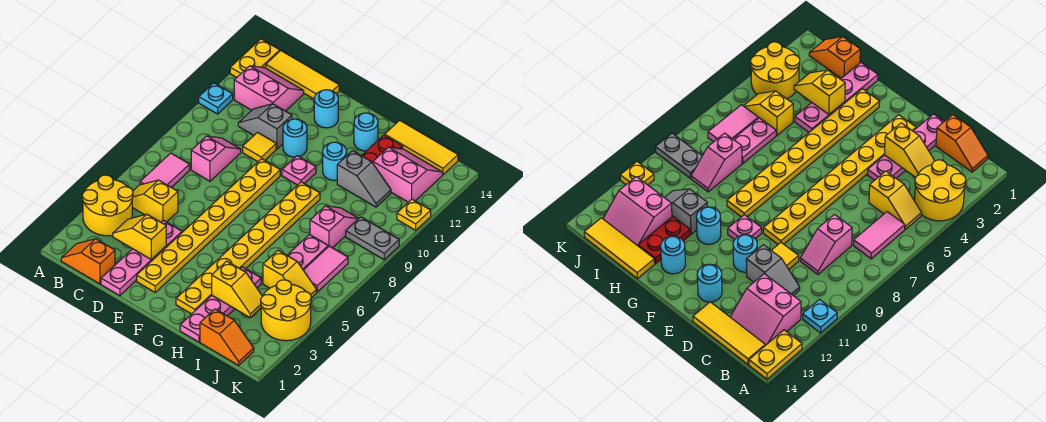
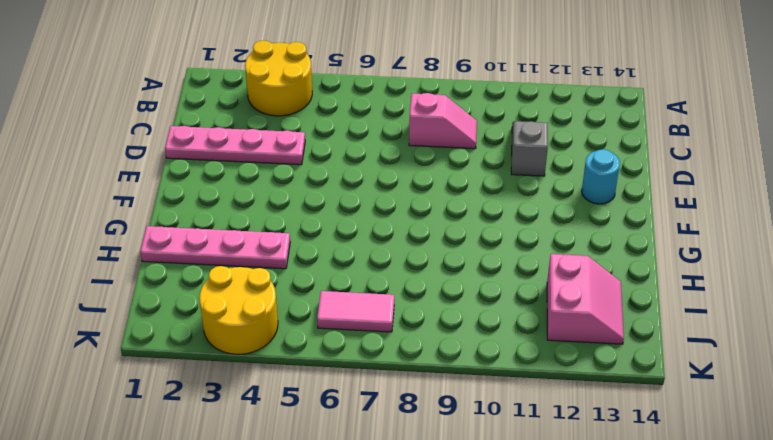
none -> cyan plate A11 level 1
none -> yellow plate A13:A14 level 1
none -> orange slope B1:C1 level 1 top C
none -> yellow slope B5:C5 level 1 top C

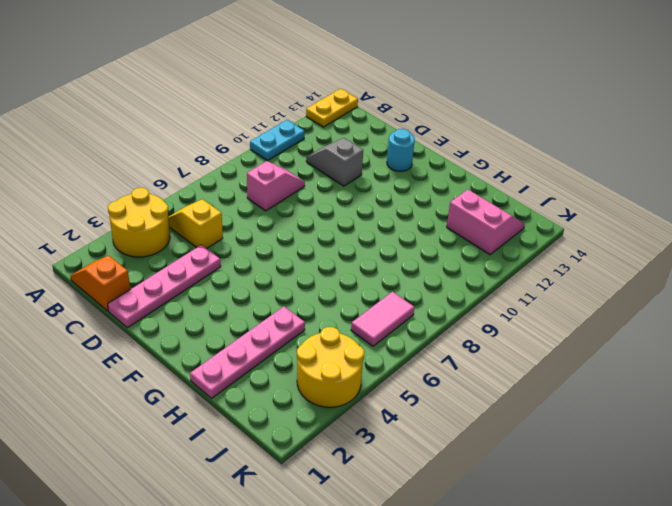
cyan plate A10:A11 level 1 -> cyan plate A11 level 1
none -> pink tile B6:B7 level 1
none -> pink slope B12:C13 level 1 top 12
none -> yellow tile B14:D14 level 1
none -> yellow tile D10 level 1

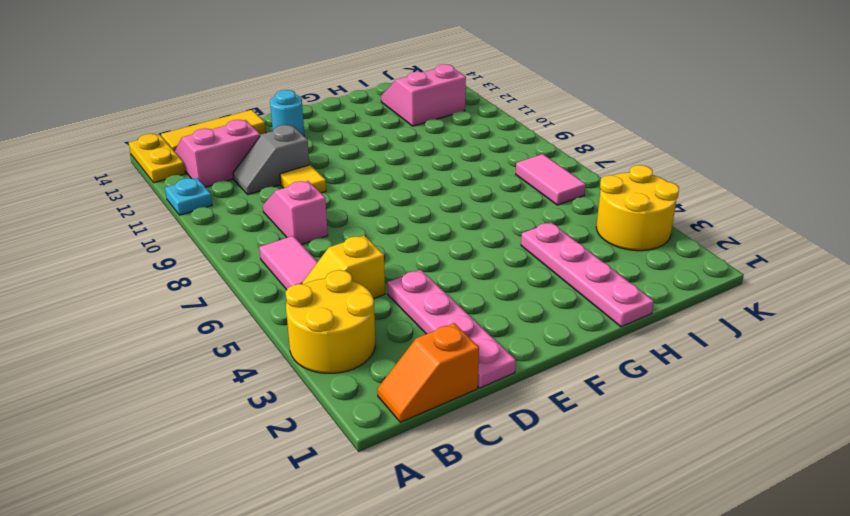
none -> yellow plate E2:E9 level 1
none -> cyan round brick E11 level 1
none -> pink plate F10 level 1
none -> yellow plate G2:G9 level 1

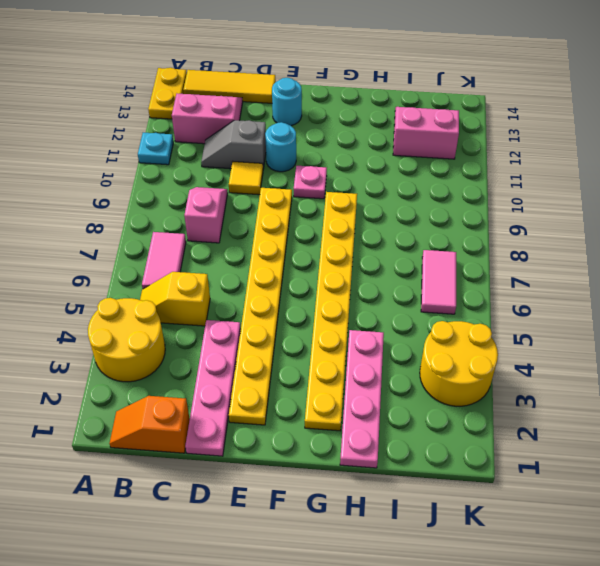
none -> cyan round brick G11 level 1
none -> cyan round brick G13 level 1
none -> grey slope H11:I11 level 1 top H
none -> red plate H12:H13 level 1

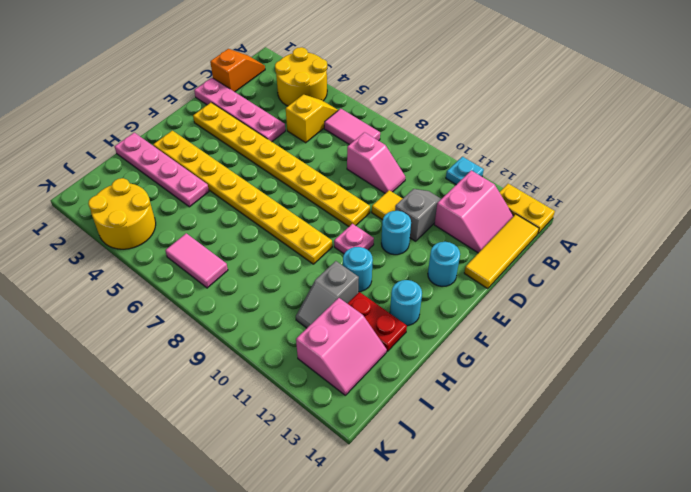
none -> yellow tile H14:J14 level 1
none -> orange slope I1:J1 level 1 top I
none -> yellow slope I5:J5 level 1 top I
none -> pink plate I6:I7 level 1

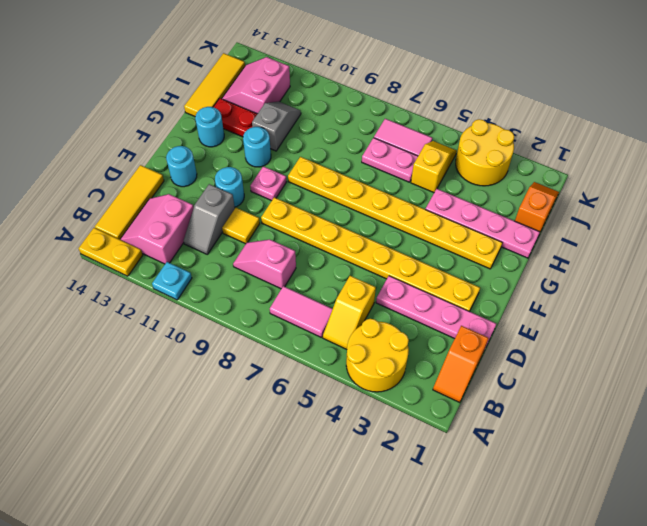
none -> pink slope I8:I9 level 1 top 8
none -> grey plate J9:K9 level 1
none -> yellow plate K11 level 1
none -> yellow slope C3:D3 level 2 top D

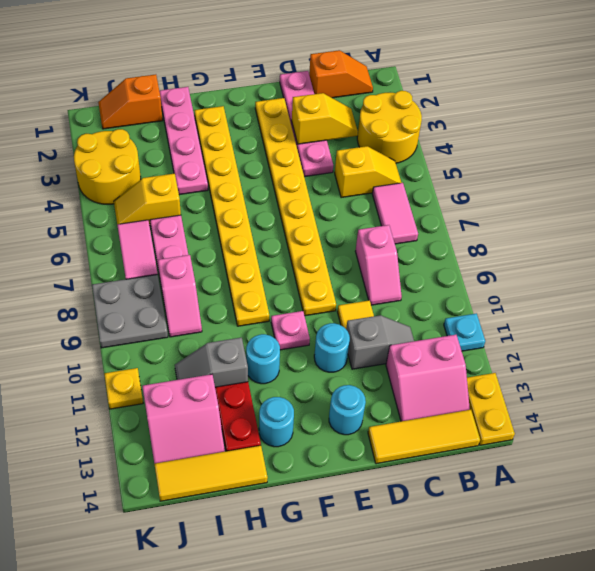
grey plate J8:K9 level 1 -> grey plate J9:K9 level 1
none -> yellow slope H3:I3 level 2 top H

